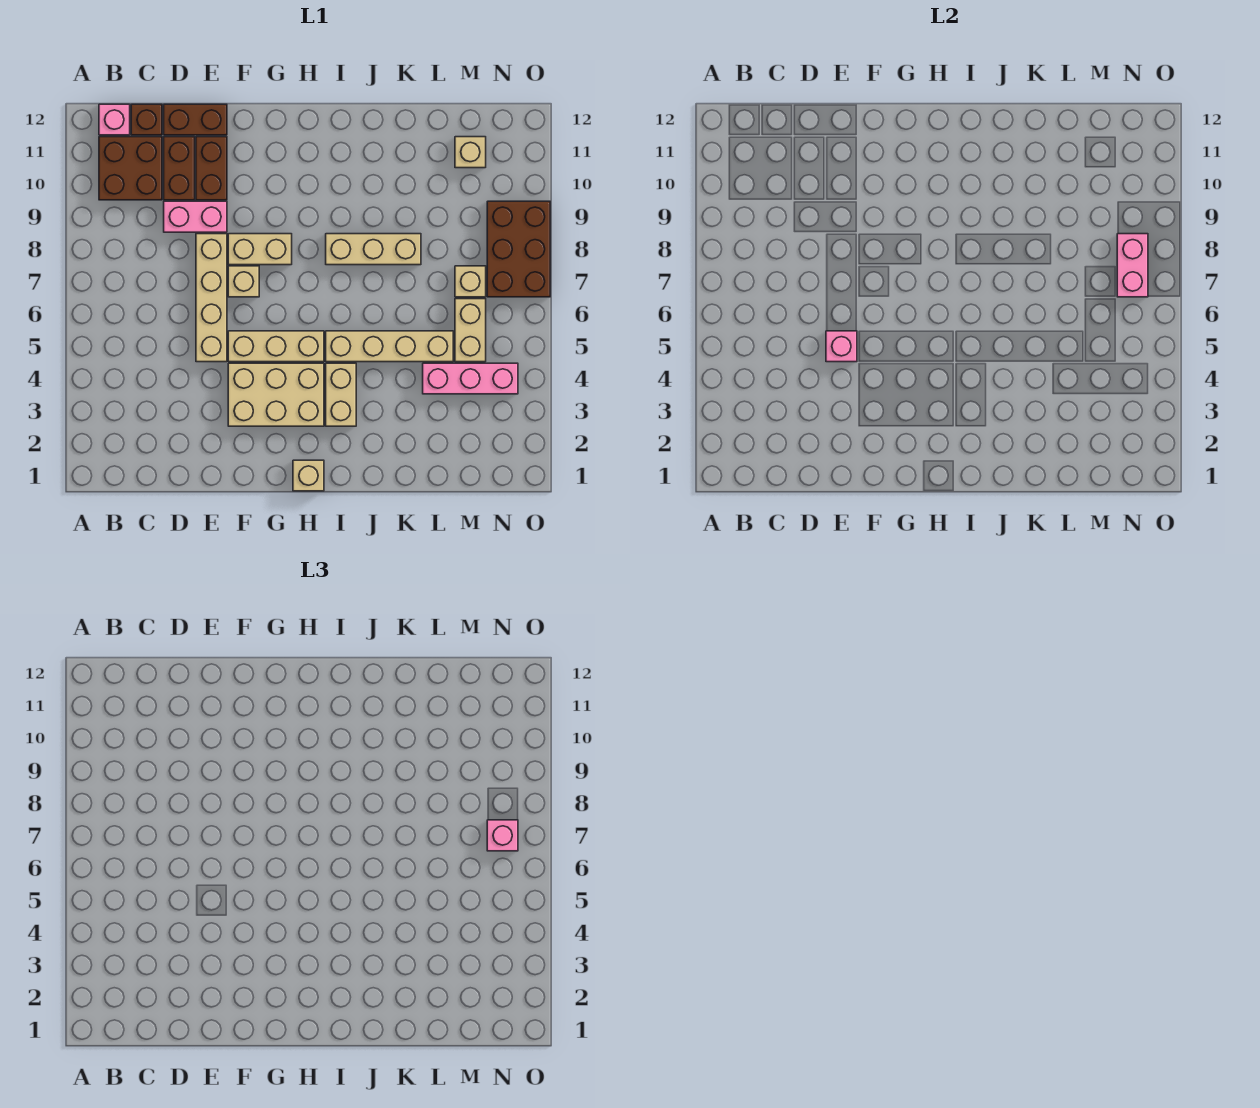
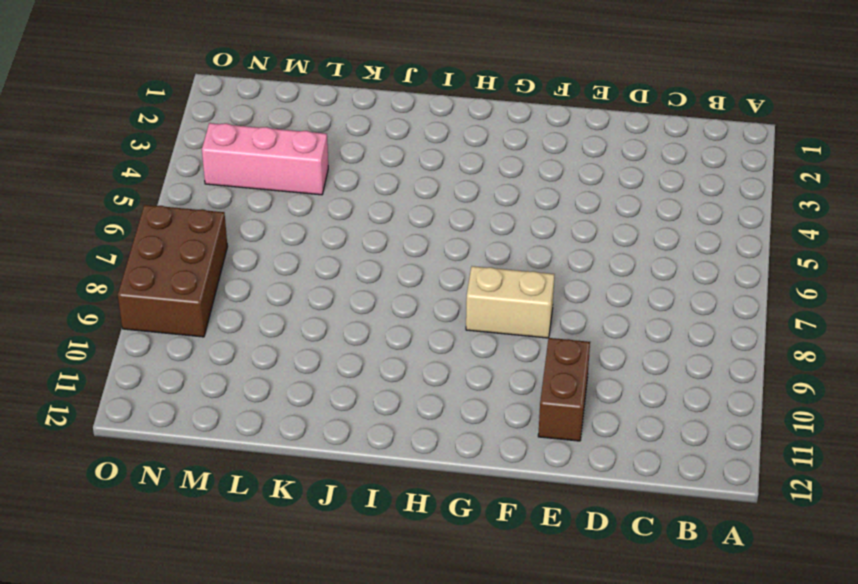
none -> brown brick B10:C11 level 1
none -> pink brick B12 level 1
none -> brown brick C12 level 1

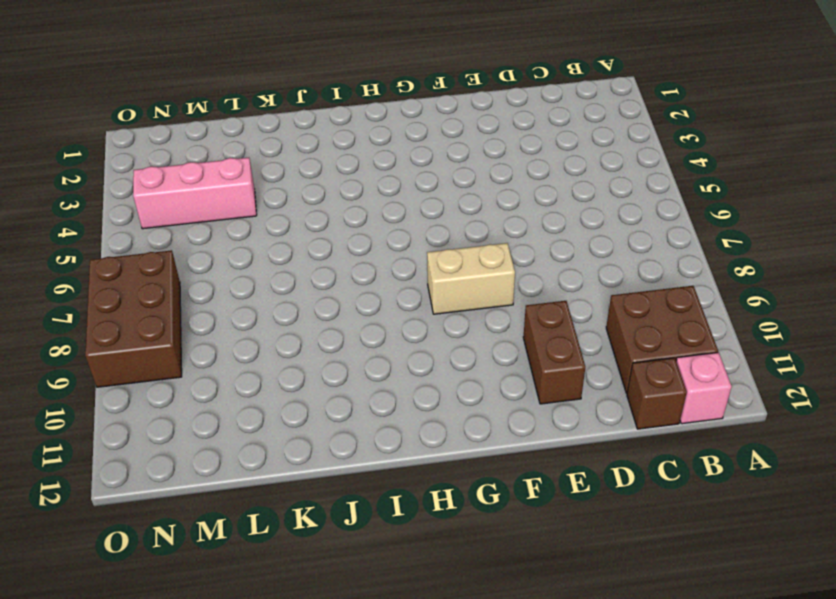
none -> pink brick D9:E9 level 1
none -> brown brick D10:D11 level 1
none -> brown brick D12:E12 level 1

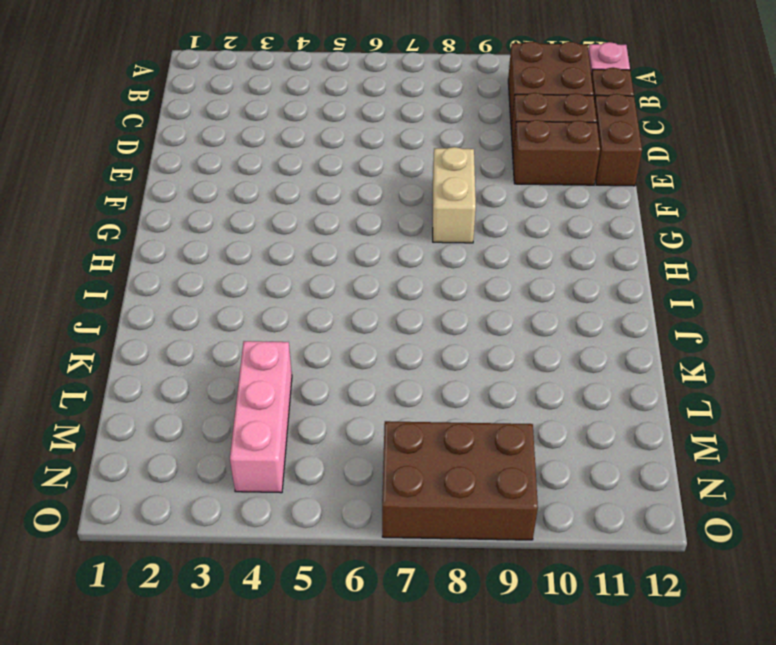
none -> pink brick D9:E9 level 1
none -> tan brick E5:E8 level 1
none -> tan brick F3:H4 level 1

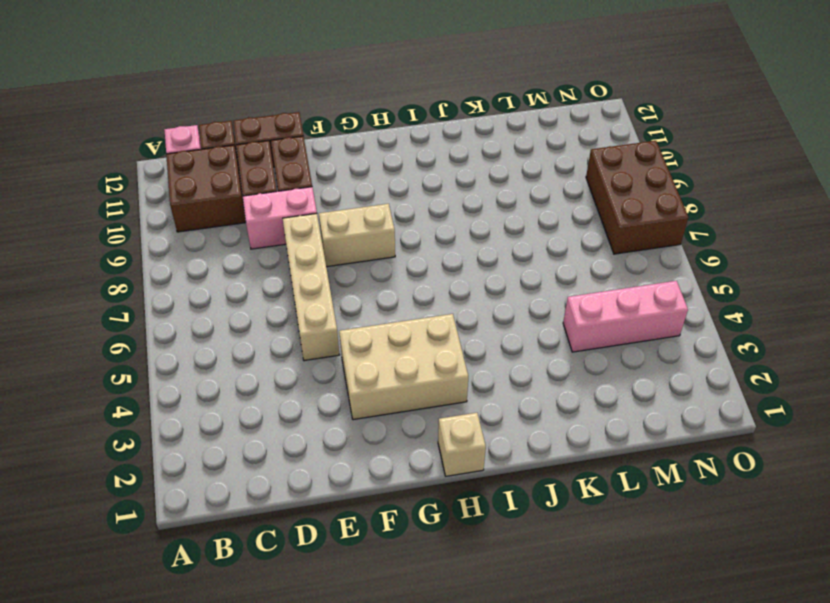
none -> tan brick F5:H5 level 1
none -> tan brick F7 level 1
none -> tan brick I3:I4 level 1

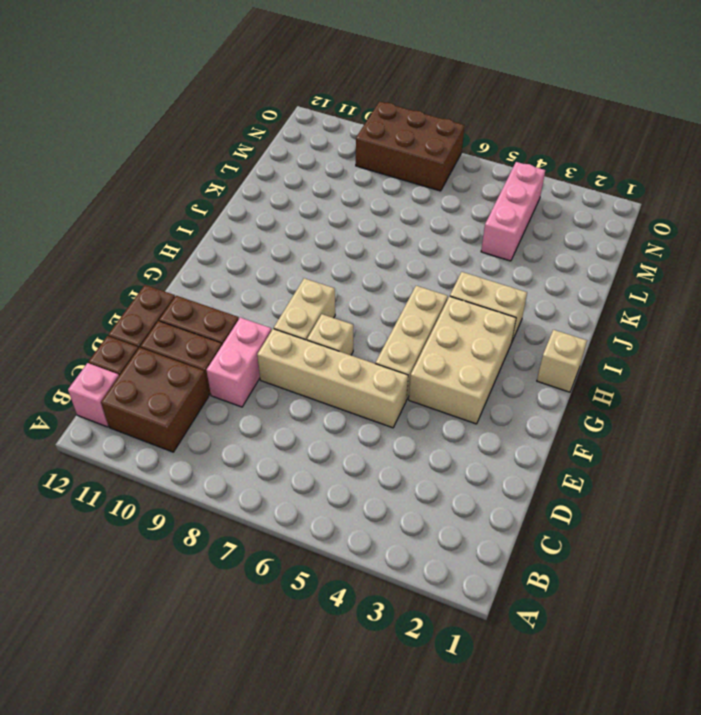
none -> tan brick I5:L5 level 1
none -> tan brick I8:K8 level 1
none -> tan brick M5:M6 level 1

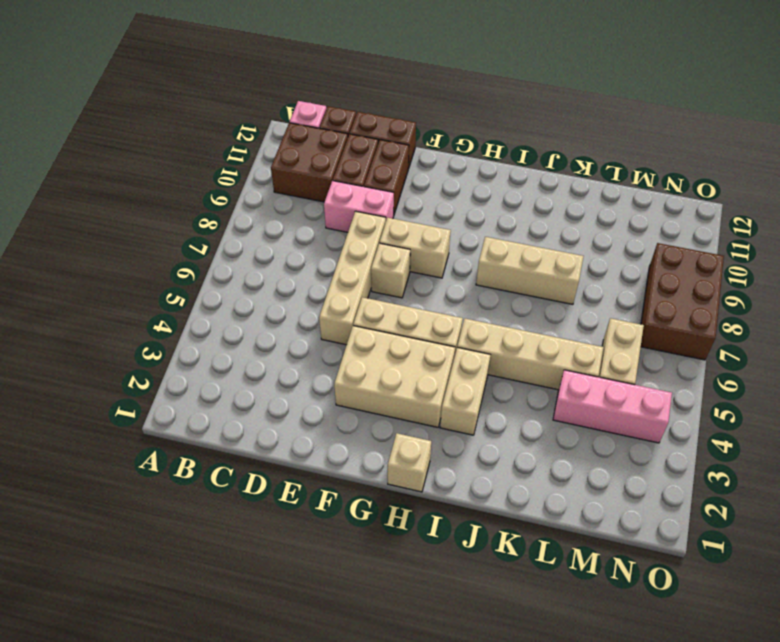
none -> tan brick M7 level 1
none -> tan brick M11 level 1
none -> pink brick E5 level 2

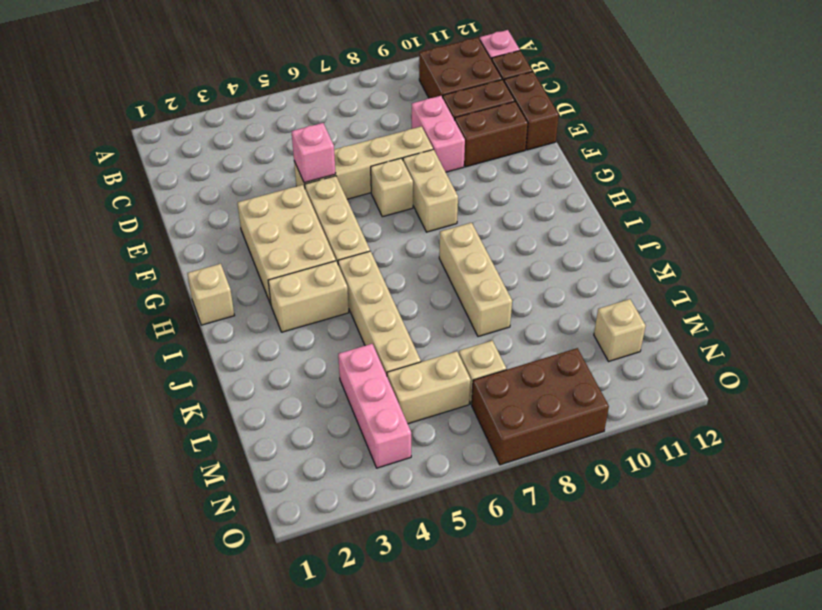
none -> pink brick N7:N8 level 2
none -> pink brick N7 level 3

